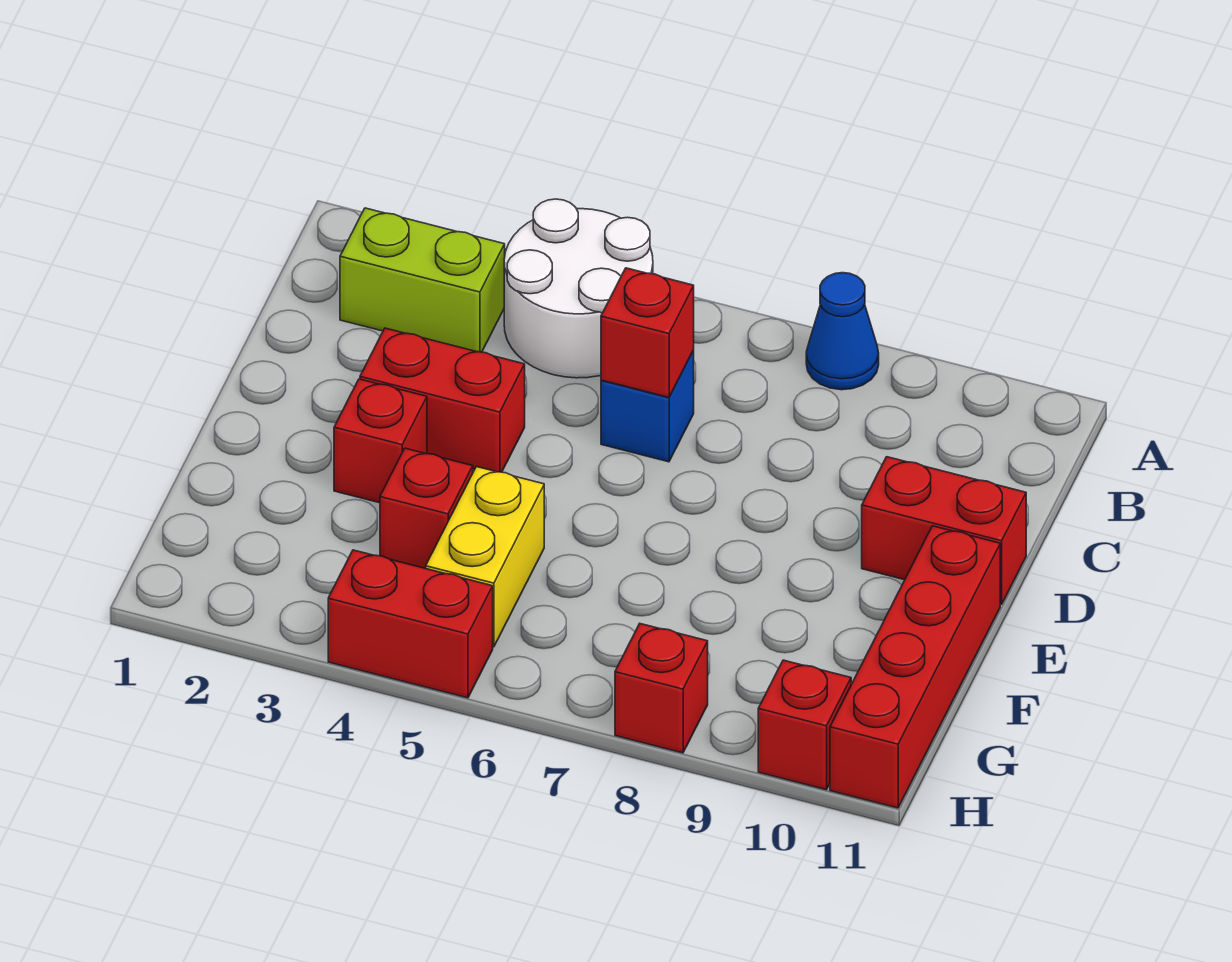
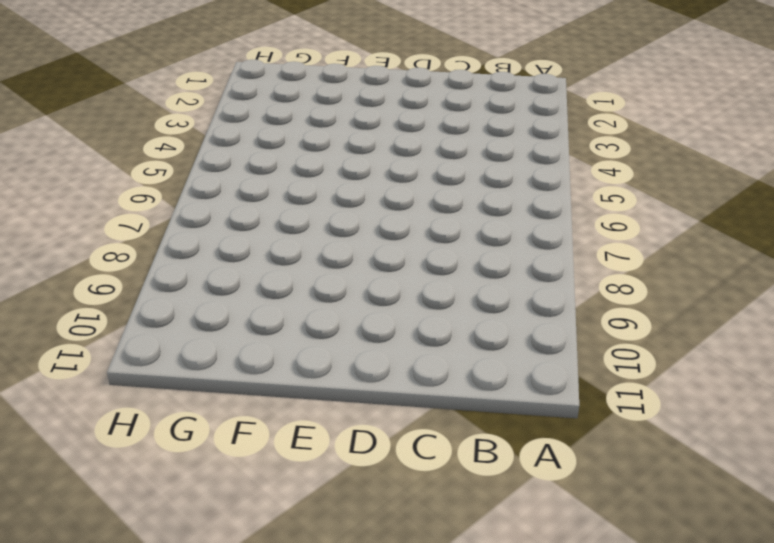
none -> white round brick A4:B5 level 1
none -> blue cone A8 level 1
none -> lime brick B2:B3 level 1

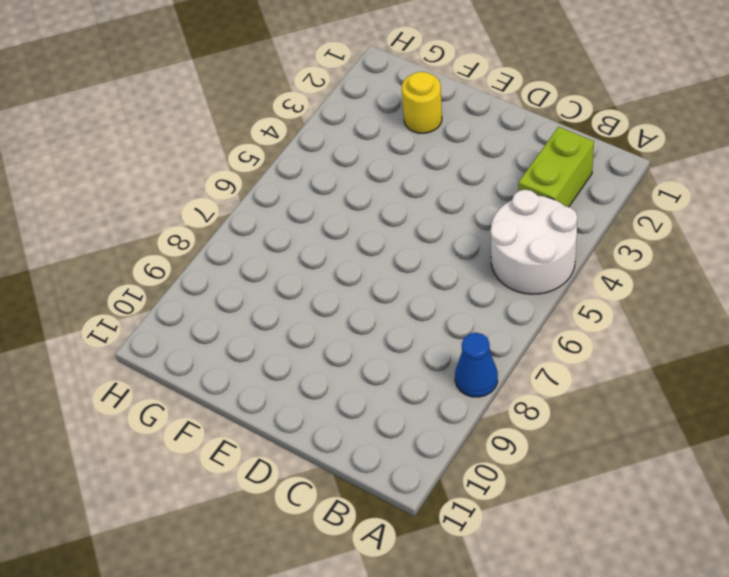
yellow round brick F2 level 1 -> none
none -> blue brick C6 level 1
none -> red brick D3:D4 level 1
none -> red brick D10:D11 level 1

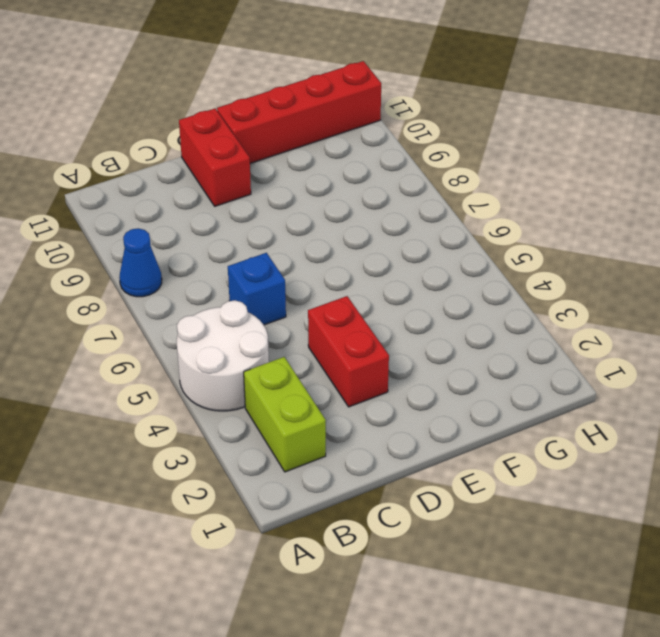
none -> red brick E3 level 1
none -> red brick F4 level 1
none -> yellow brick F5:G5 level 1

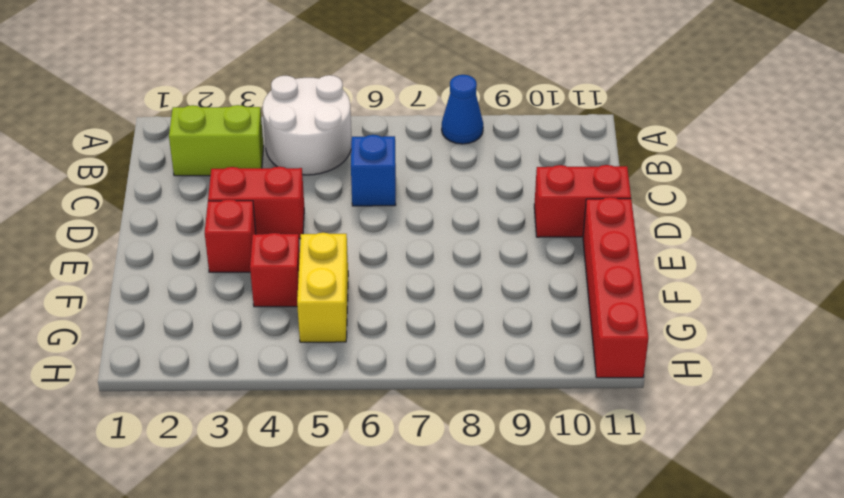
none -> red brick H4:H5 level 1
none -> red brick H8 level 1
none -> red brick H10 level 1

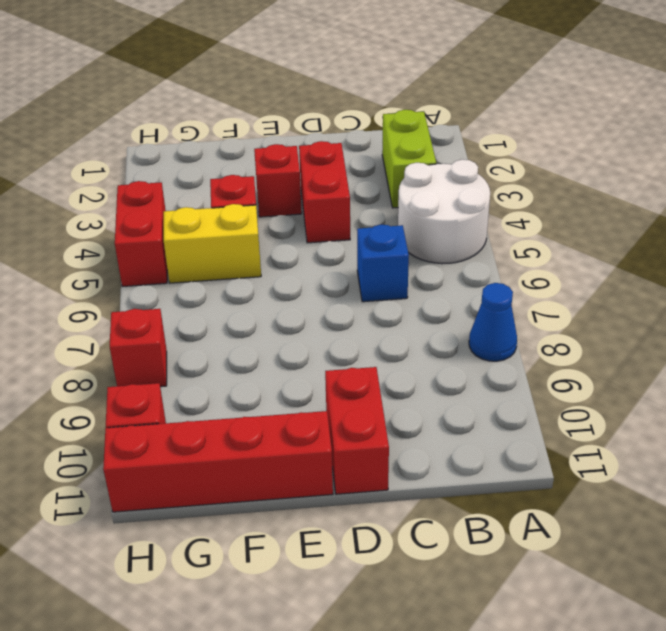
none -> red brick C6 level 2

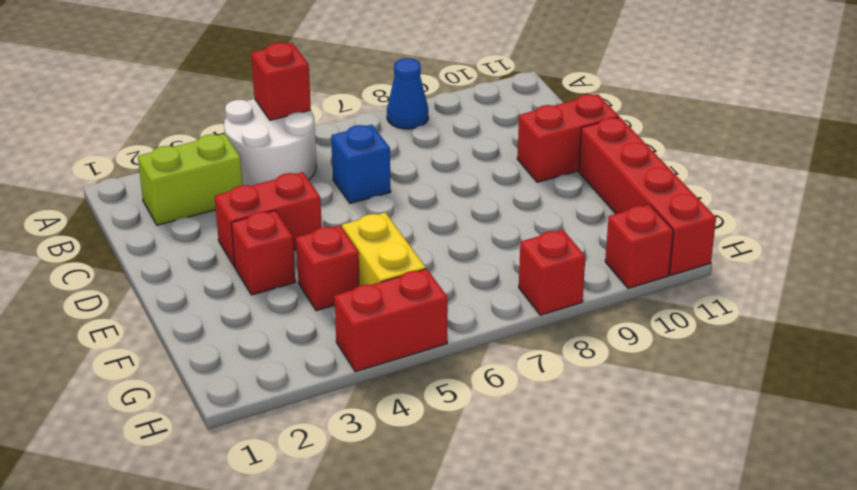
red brick A5 level 2 -> red brick C6 level 2

